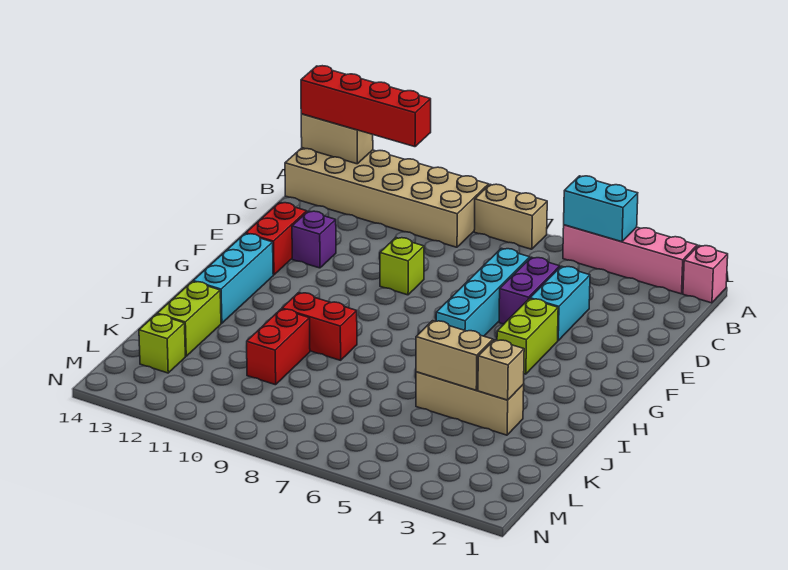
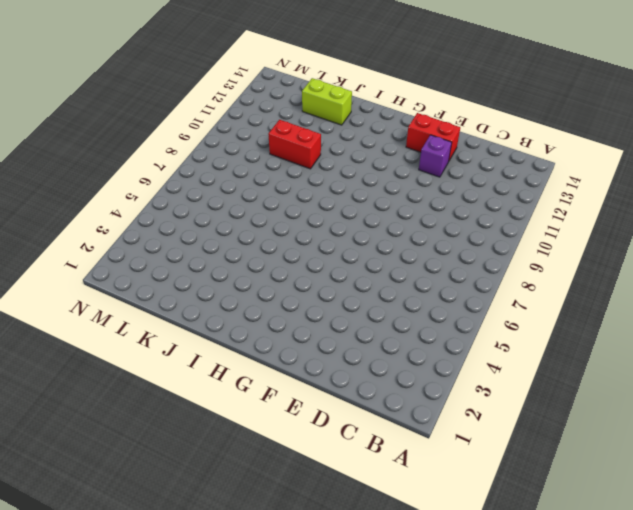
none -> pink brick A1 level 1
none -> pink brick A2:A5 level 1
none -> tan brick A7:A8 level 1

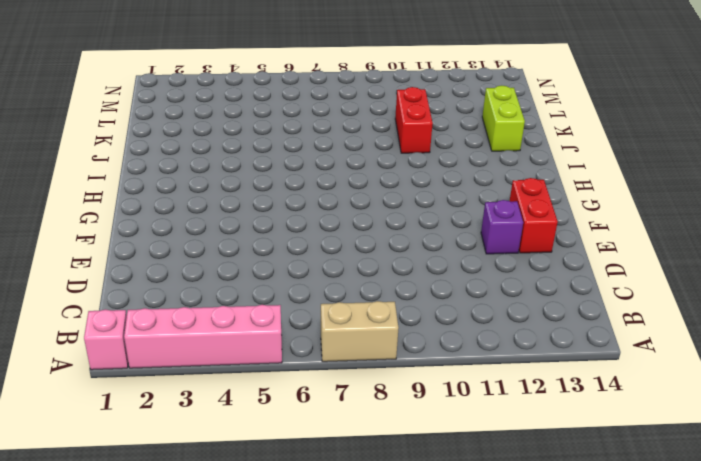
none -> tan brick A9:B14 level 1
none -> cyan brick D4:E4 level 1
none -> purple brick D5:E5 level 1

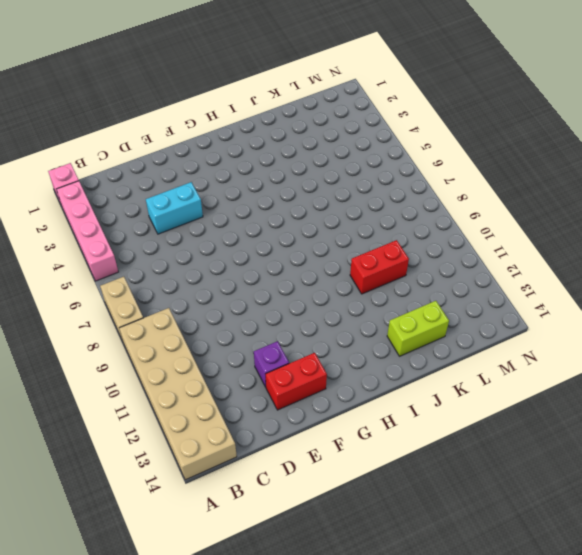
none -> purple brick D5:E5 level 1
none -> cyan brick D6:G6 level 1
none -> lime brick E9 level 1

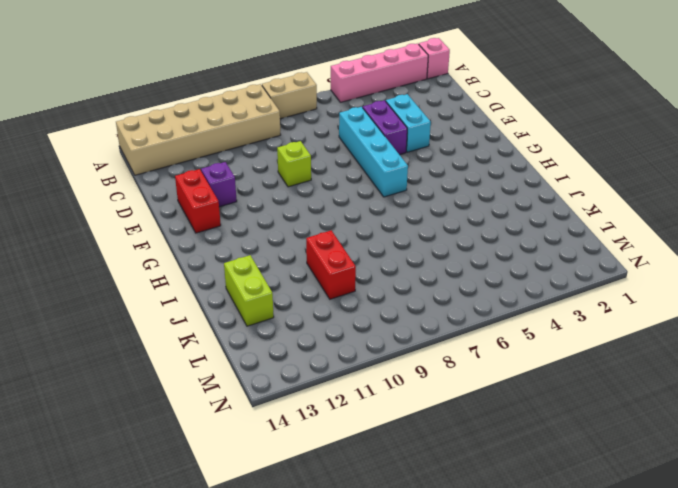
none -> lime brick F4:G4 level 1
none -> cyan brick G13:I13 level 1
none -> red brick I9:I10 level 1

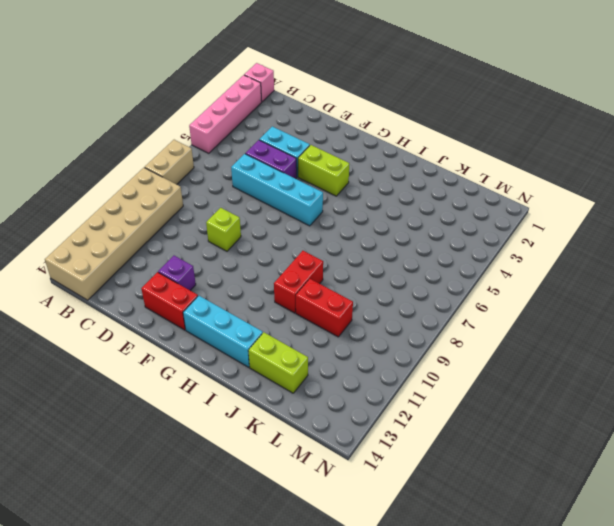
none -> tan brick J3:J5 level 1
none -> lime brick L13 level 1
none -> cyan brick A4:A5 level 2

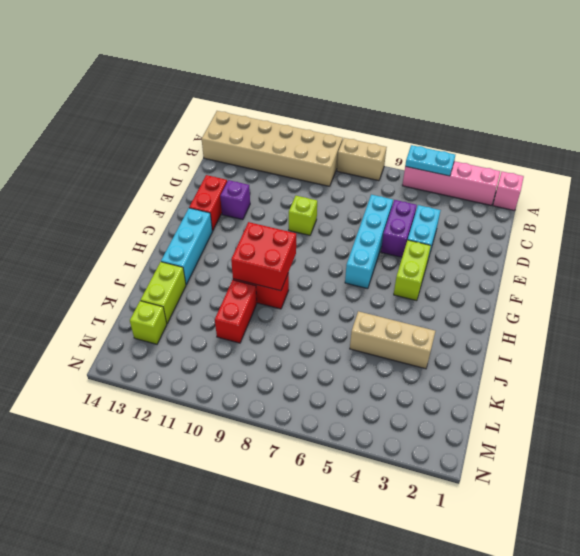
cyan plate A4:A5 level 2 -> cyan brick A4:A5 level 2
red brick H9:I10 level 2 -> none
none -> tan brick A13:A14 level 2
none -> tan brick J3 level 2
none -> tan brick J4:J5 level 2

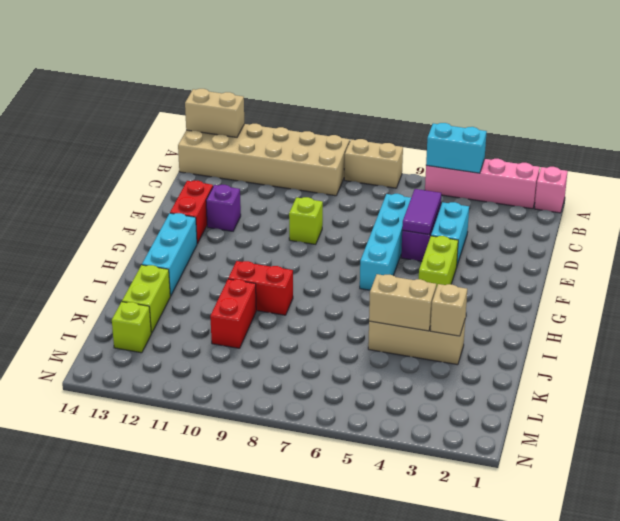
purple tile D5:E5 level 2 -> none
none -> red brick A11:A14 level 3

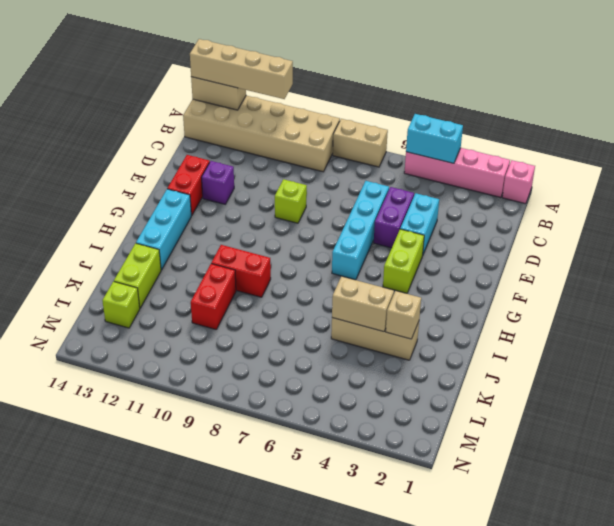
tan brick A11:A14 level 3 -> red brick A11:A14 level 3

